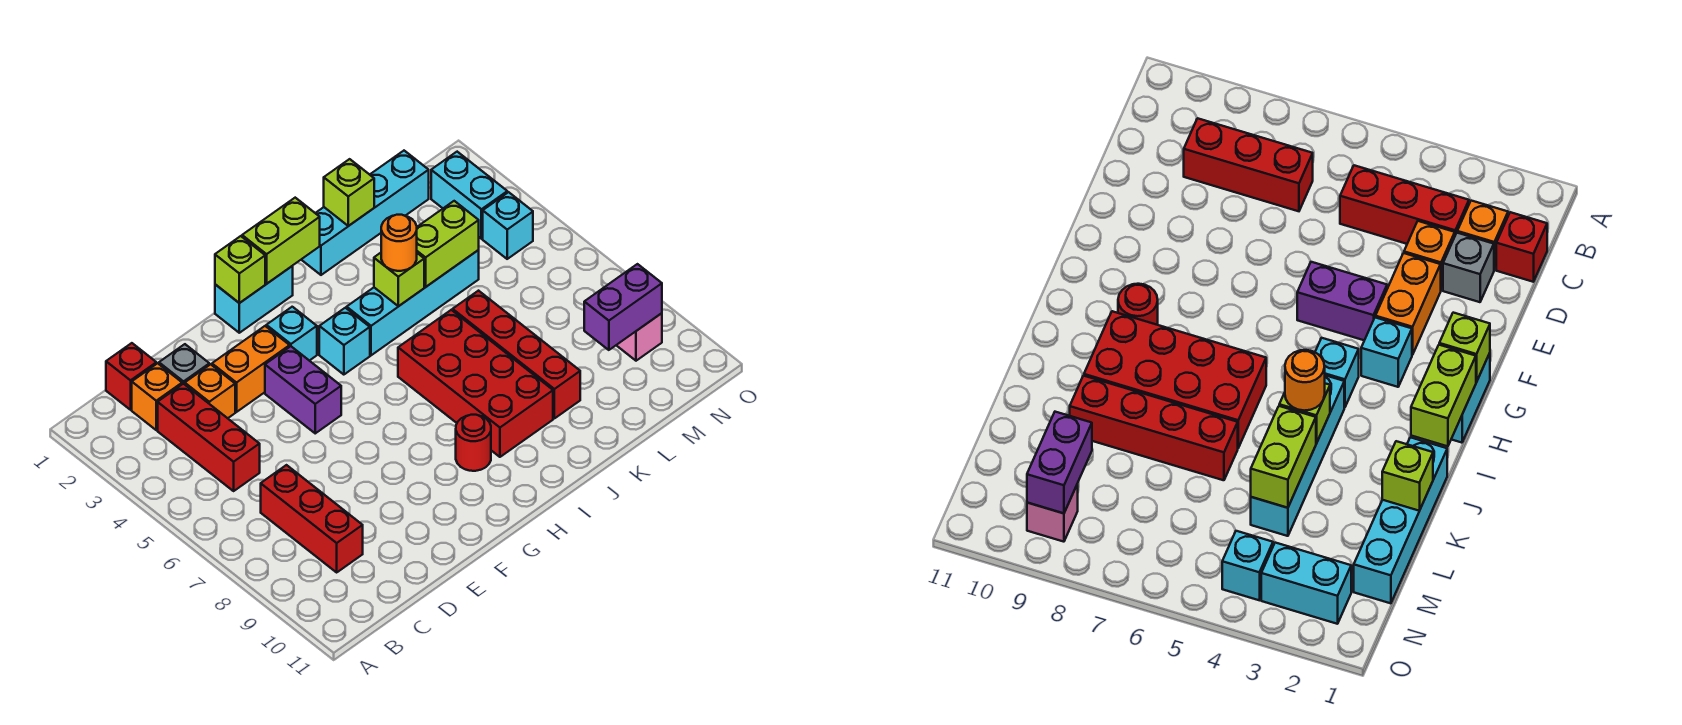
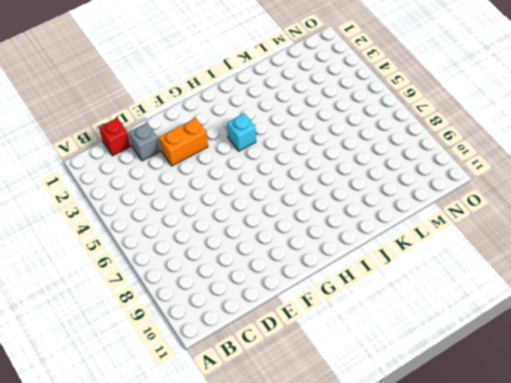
none -> orange brick C2 level 1
none -> red brick C3:C5 level 1
none -> red brick C7:C9 level 1

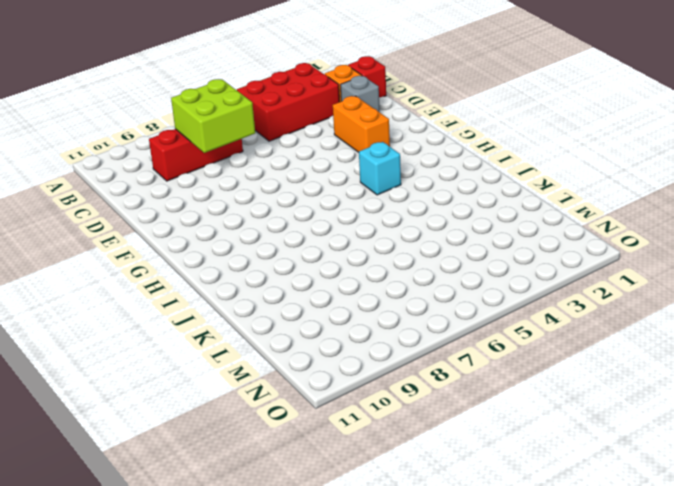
red brick B3:C5 level 1 -> red brick C3:C5 level 1
lime brick C7:D8 level 2 -> none
none -> orange brick D3 level 1
none -> purple brick F4:F5 level 1
none -> cyan brick G1:H1 level 1

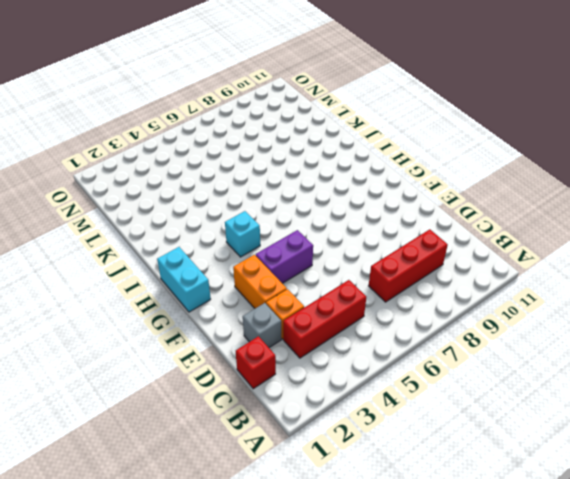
none -> orange brick C2 level 1
none -> cyan brick G3 level 1
none -> red round brick H9 level 1

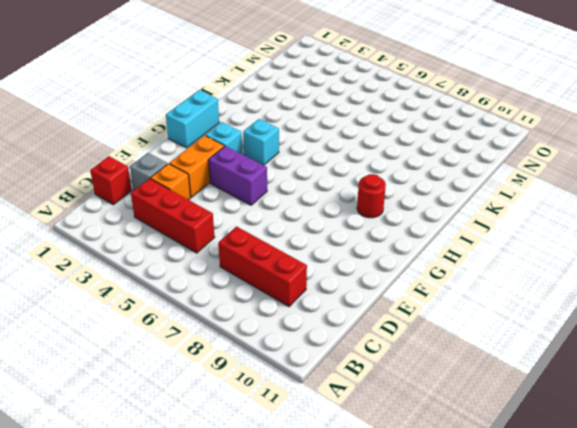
none -> orange brick C2 level 1
none -> cyan brick I4:L4 level 1
none -> red brick I6:J9 level 1

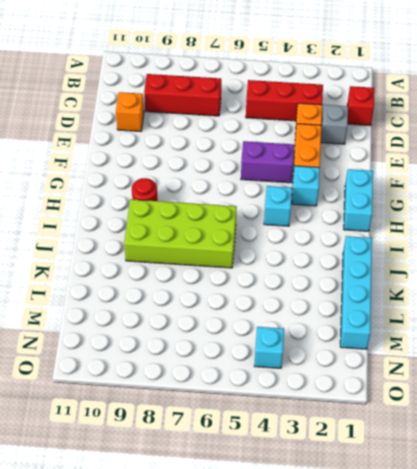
orange brick D10 level 1 -> orange brick C2 level 1
lime brick I6:J9 level 1 -> red brick I6:J9 level 1
none -> cyan brick I4:L4 level 1
none -> red brick K6:K9 level 1
none -> cyan brick N2:N3 level 1

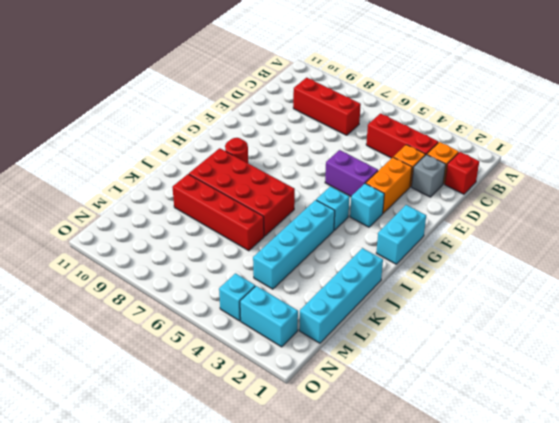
none -> pink brick N9 level 1
none -> lime brick G1 level 2
none -> lime brick H1:I1 level 2

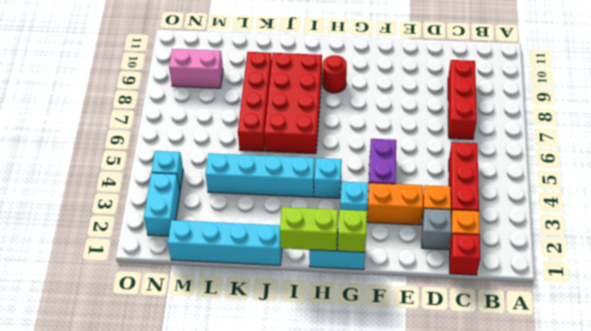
pink brick M9:N9 level 1 -> pink brick N9 level 1
none -> lime brick J4 level 2
none -> lime brick K1 level 2
none -> lime brick K4:L4 level 2

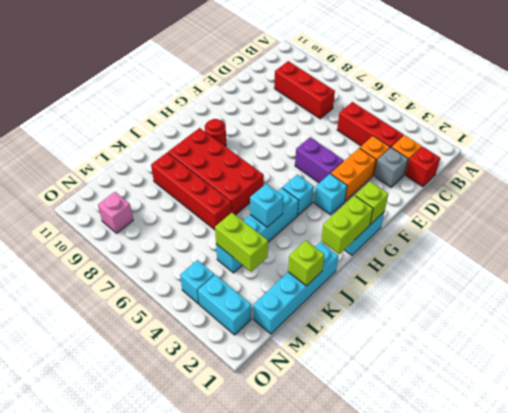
cyan brick J4 level 2 -> lime brick J4 level 2
lime brick L3:L4 level 2 -> lime brick K4:L4 level 2
none -> purple brick M9:N9 level 2
none -> orange round brick J4 level 3

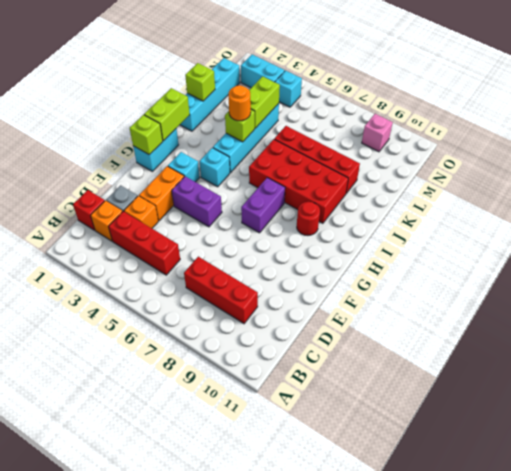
purple brick G7:H7 level 1 -> purple brick M9:N9 level 2

